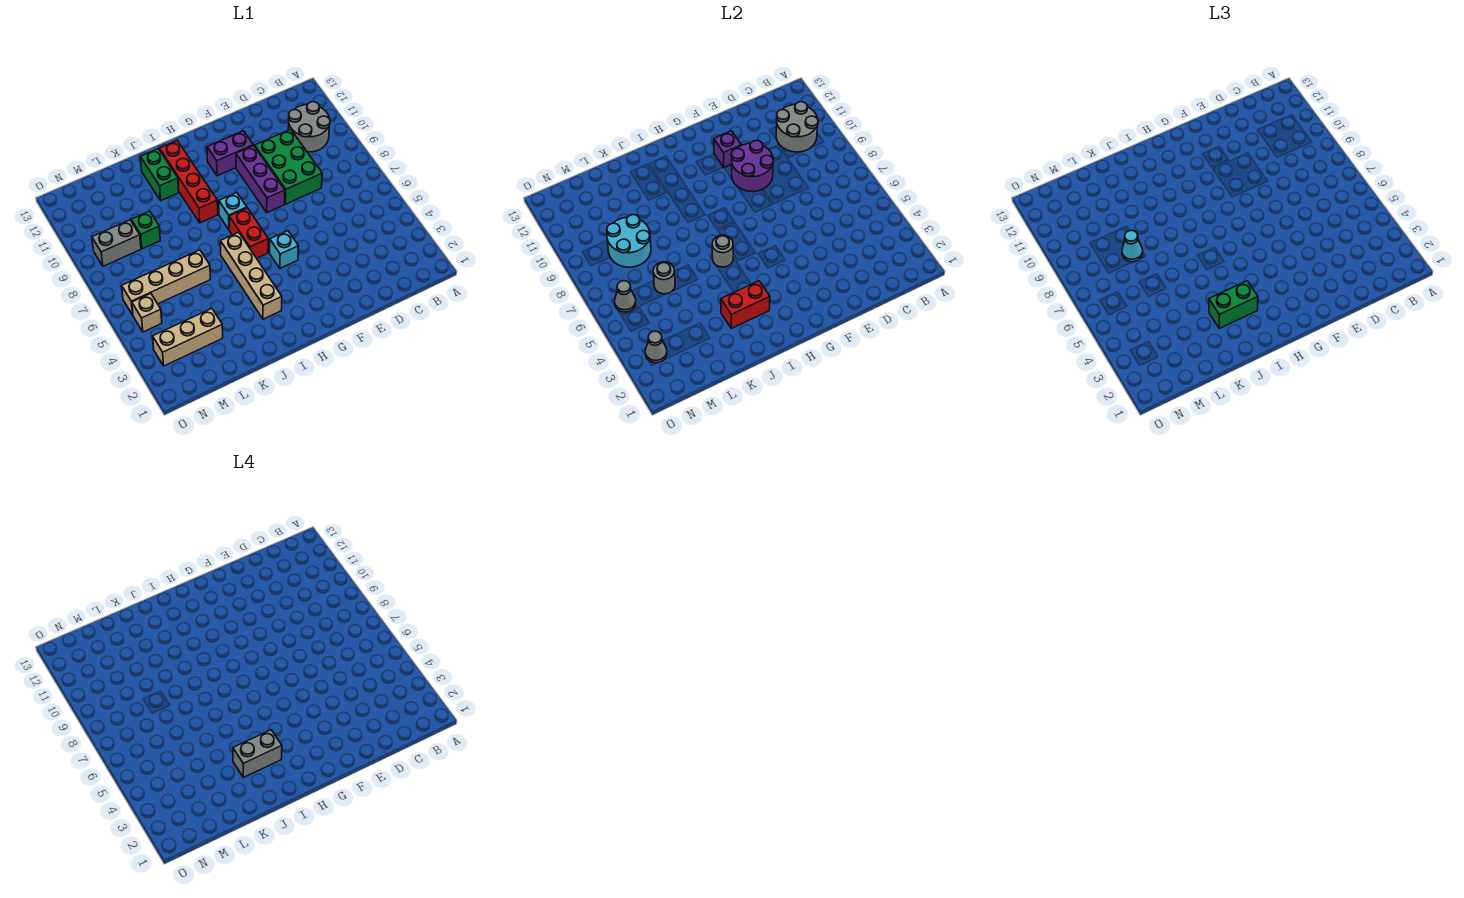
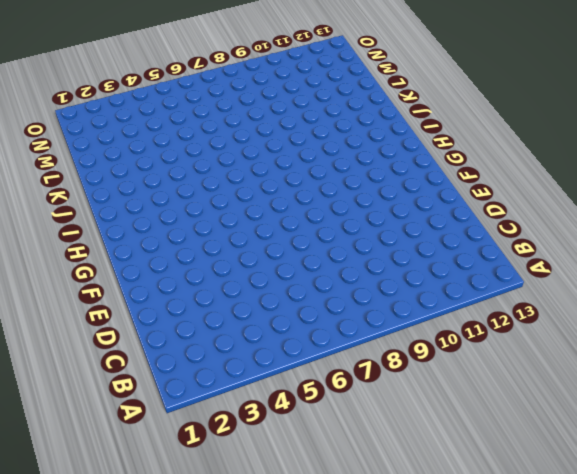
none -> grey round brick B10:C11 level 1
none -> green brick D8:E10 level 1
none -> purple brick F8:F10 level 1

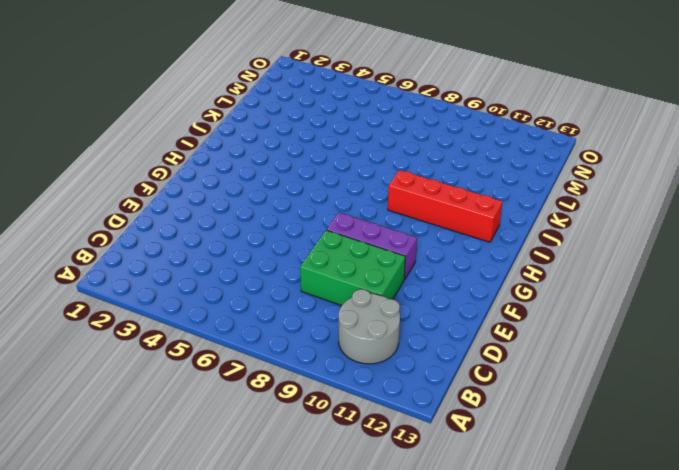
none -> purple brick F11:G11 level 1
none -> cyan brick G5 level 1
none -> red brick H6:H7 level 1

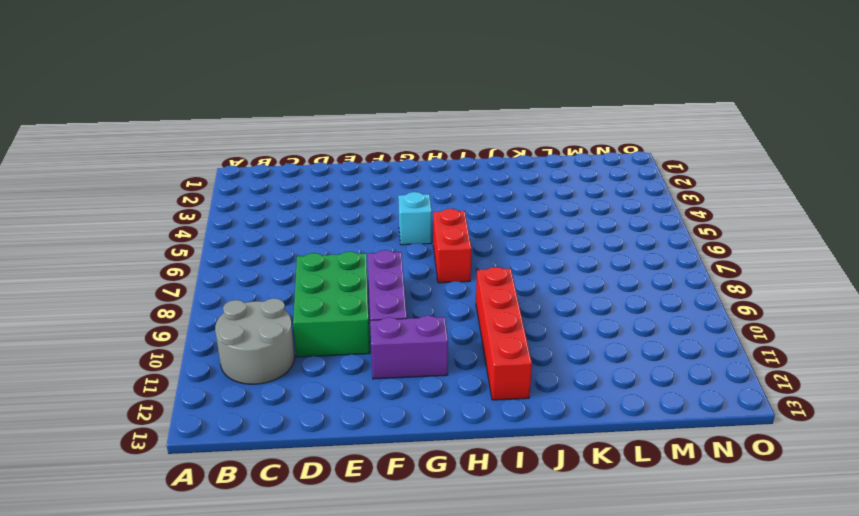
none -> cyan brick H8 level 1
none -> tan brick I3:I6 level 1
none -> green brick J11:J12 level 1

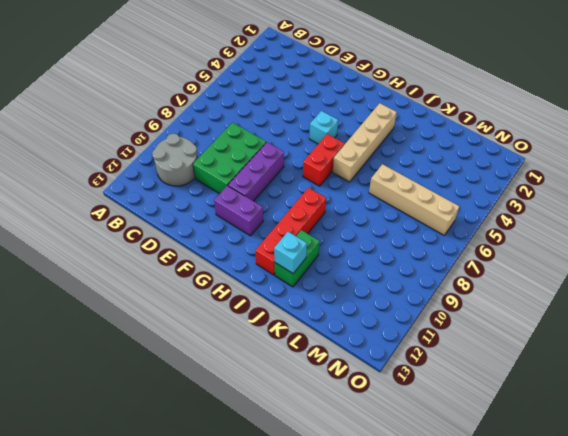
cyan brick J12 level 2 -> cyan brick H8 level 1
none -> tan brick L3:N3 level 1
none -> green brick L9 level 1
none -> grey brick M9:N9 level 1

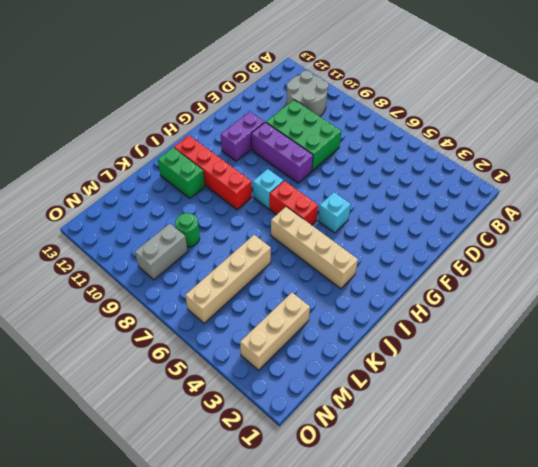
green round brick L9 level 1 -> green brick L9 level 1
none -> tan brick N5 level 1
none -> grey round brick B10:C11 level 2
none -> purple round brick E9:F10 level 2

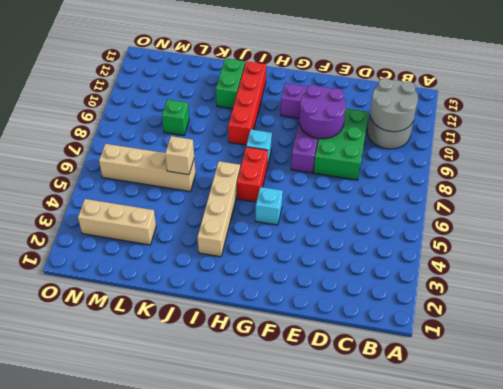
tan brick K6 level 2 -> tan brick N5 level 1
none -> grey brick M9:N9 level 1
none -> purple brick F11 level 2
none -> red brick I3:J3 level 2

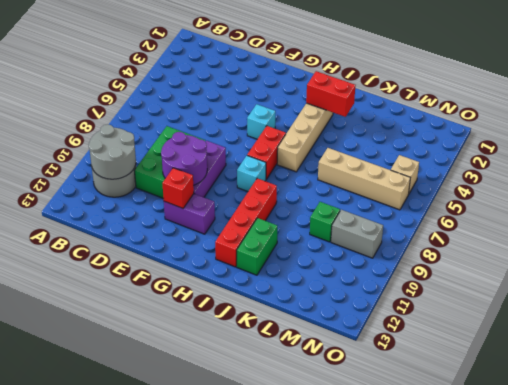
red brick F11 level 2 -> purple brick F11 level 2
none -> tan brick L3:N3 level 1
none -> grey round brick I6 level 2
none -> grey round brick L6 level 2

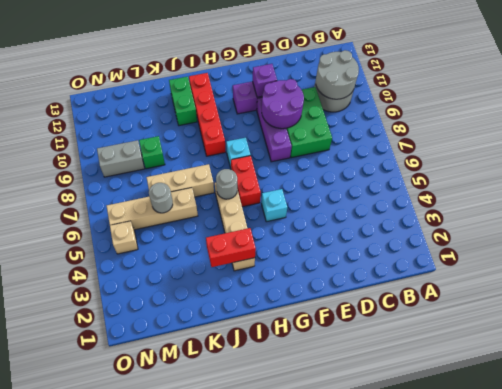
tan brick J7:L7 level 1 -> tan brick L3:N3 level 1
none -> cyan round brick L8:M9 level 2
none -> grey cone N3 level 2
none -> grey cone N6 level 2

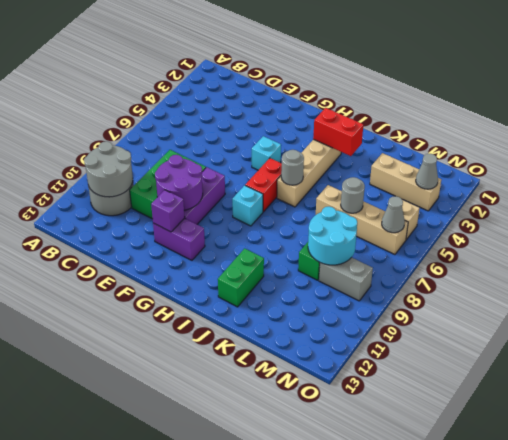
none -> red brick I9:I12 level 1
none -> green brick I3:J3 level 3
none -> cyan cone L8 level 3

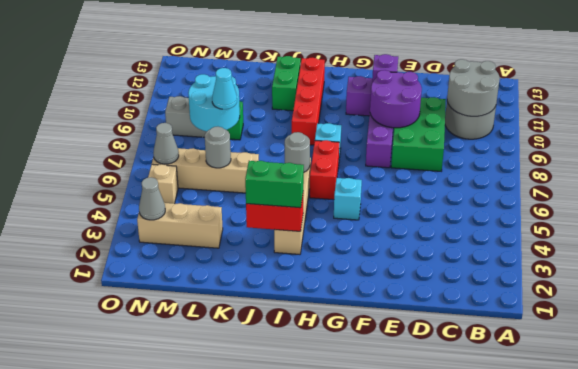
none -> grey brick I3:J3 level 4

